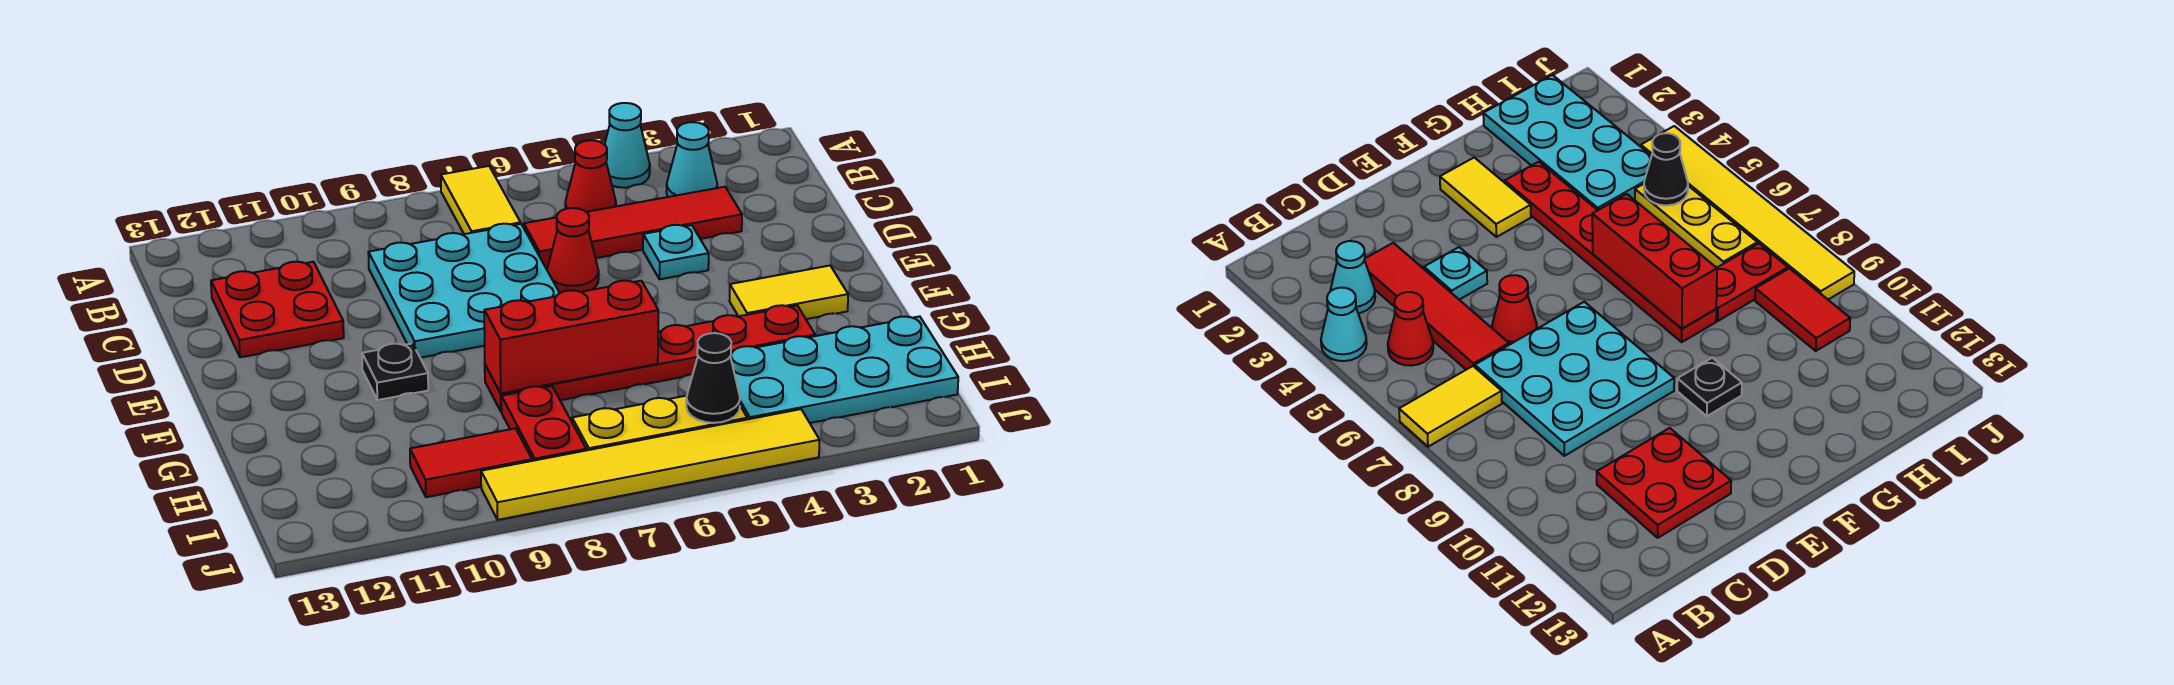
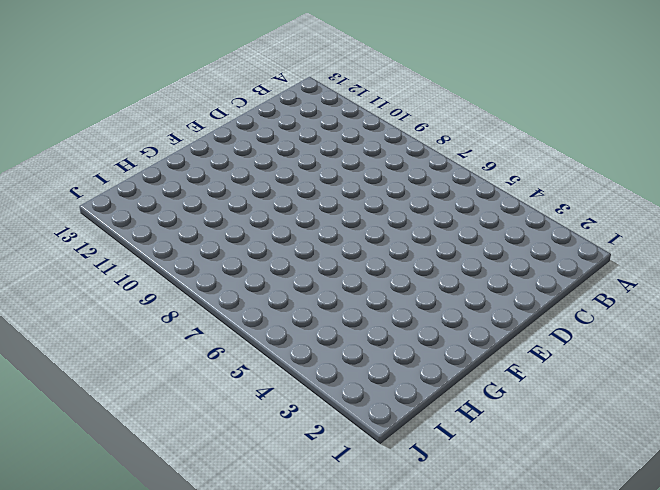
none -> cyan cone A4 level 1
none -> yellow tile A7:B7 level 1
none -> cyan cone B3 level 1

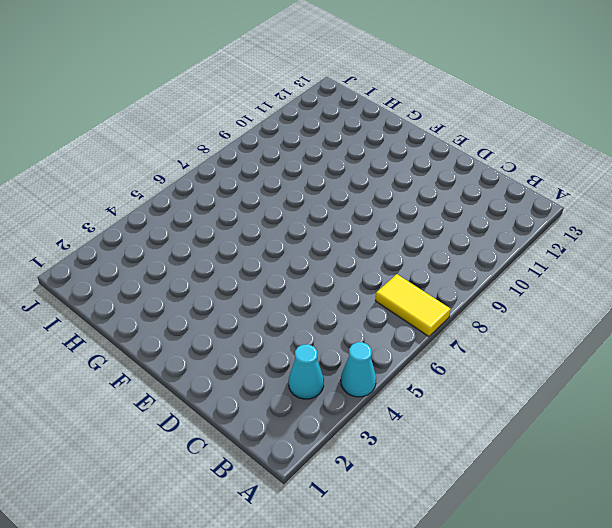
none -> red cone B5 level 1
none -> red tile C3:C6 level 1
none -> cyan plate C7:E9 level 1

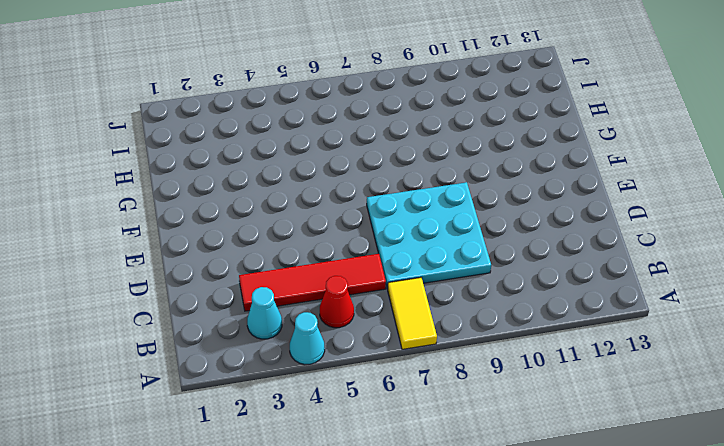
none -> red plate C11:D12 level 1
none -> cyan plate D4 level 1
none -> red cone D6 level 1

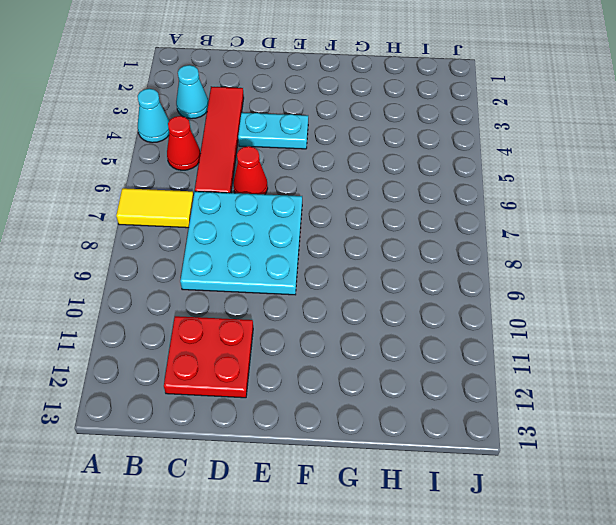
cyan plate D4:E4 level 1 -> cyan plate D4 level 1
none -> yellow tile F2:F3 level 1
none -> black plate F10 level 1
none -> red plate G3:G8 level 1

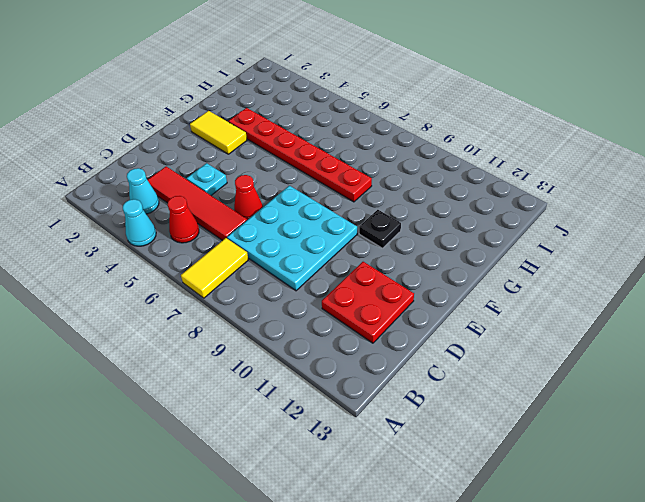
none -> cyan plate H1:I4 level 1
none -> red plate H8:I8 level 1
none -> yellow plate I5:I7 level 1

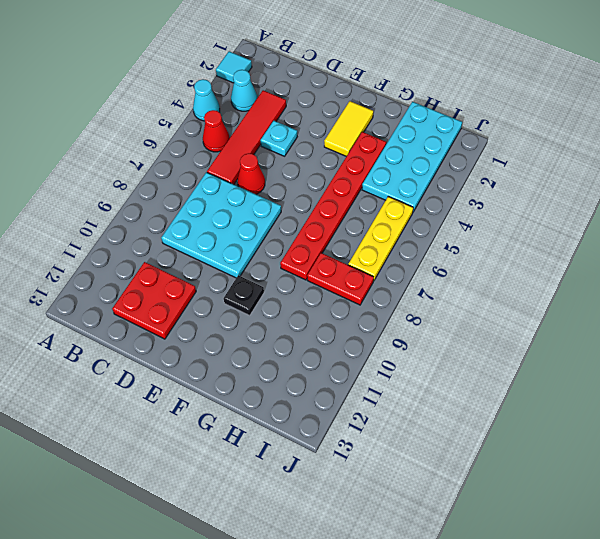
cyan tile A2 level 1 -> none
none -> yellow tile A7:B7 level 1
none -> red tile I9:I10 level 1
none -> yellow tile J4:J9 level 1

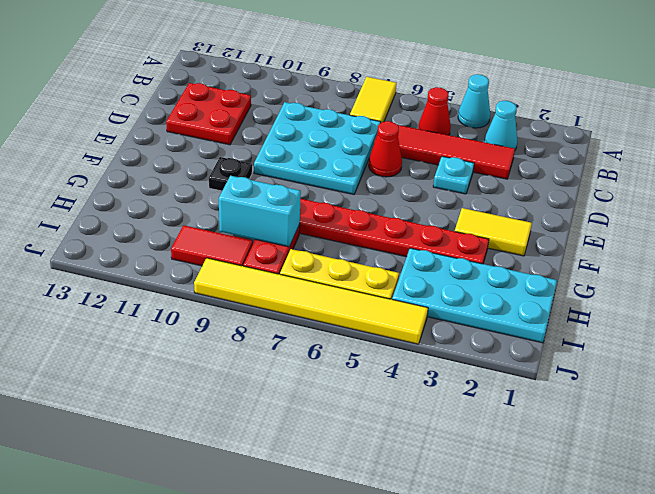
cyan brick H8:H9 level 2 -> none
none -> red brick G6:G8 level 2
none -> black cone I5 level 2

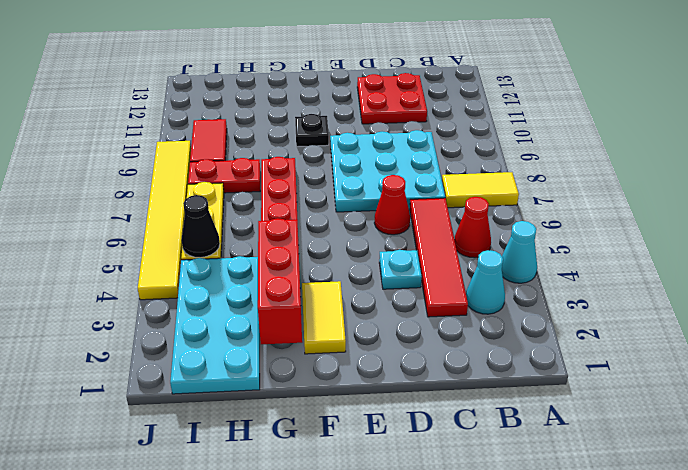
red brick G2:G4 level 2 -> red brick G6:G8 level 2

